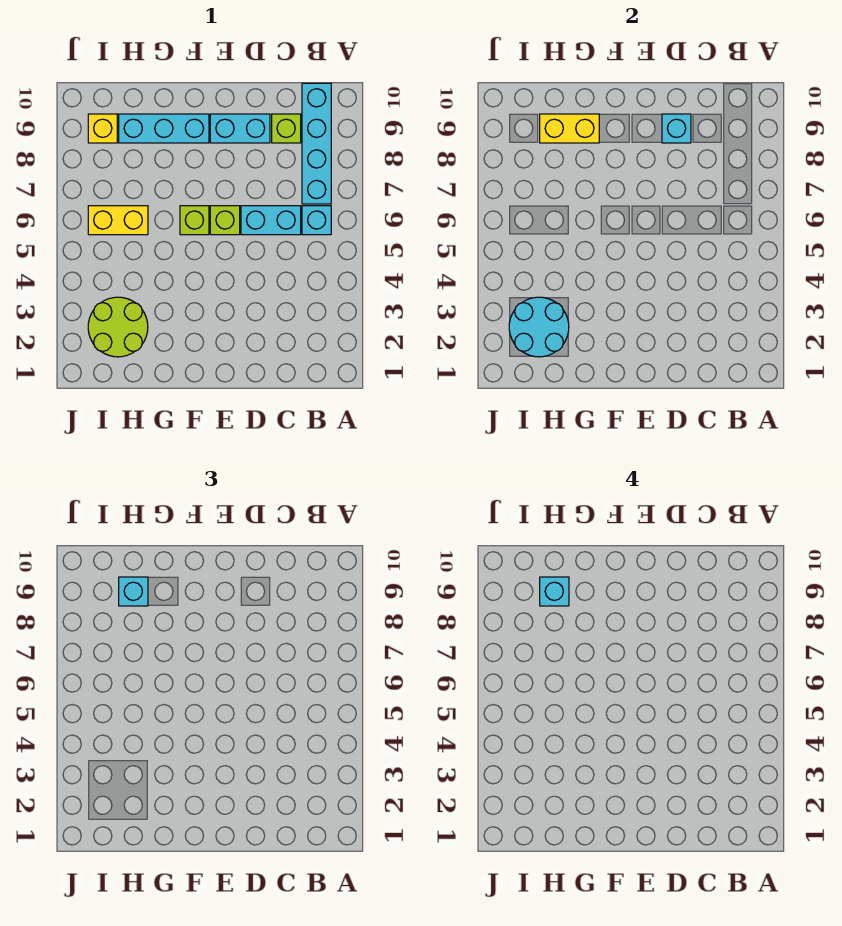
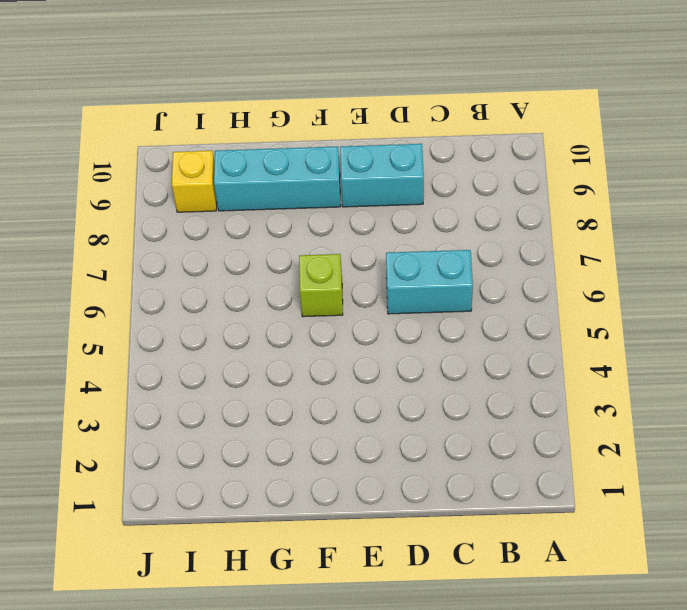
none -> cyan brick B6 level 1
none -> cyan brick B7:B10 level 1
none -> lime brick C9 level 1

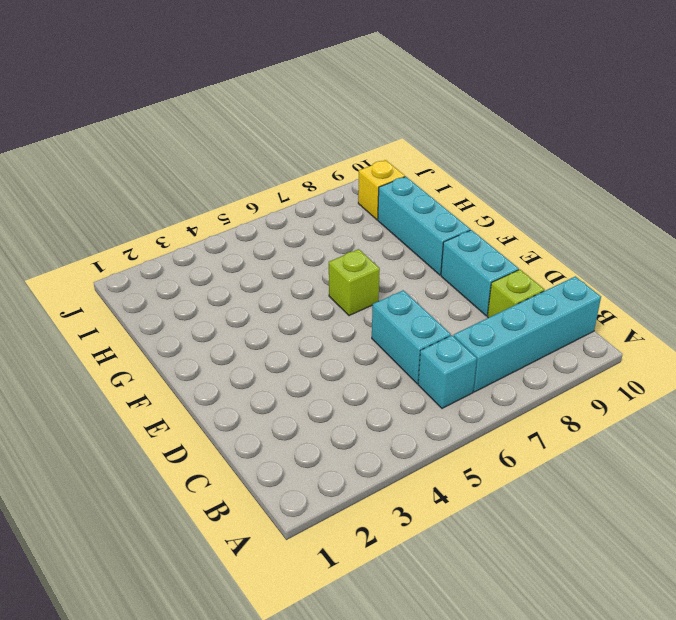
none -> lime brick E6 level 1
none -> lime round brick H2:I3 level 1
none -> yellow brick H6:I6 level 1

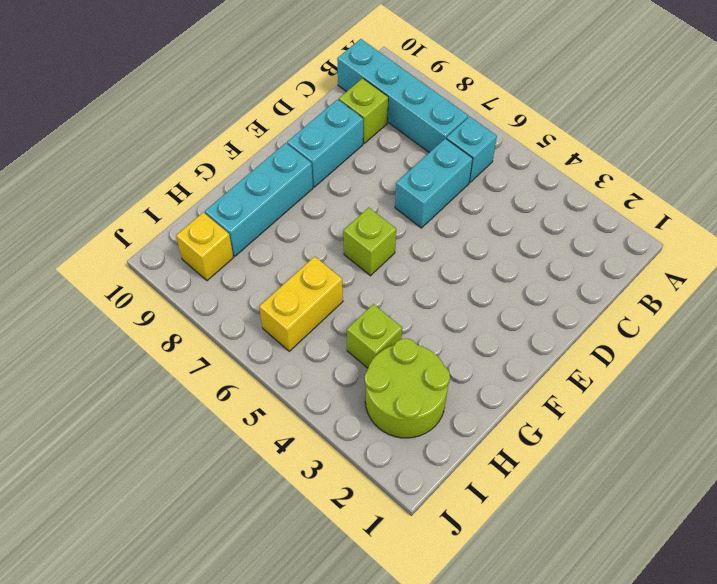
lime brick H4 level 1 -> lime brick E6 level 1
none -> cyan brick D9 level 2
none -> yellow brick G9:H9 level 2
none -> cyan round brick H2:I3 level 2

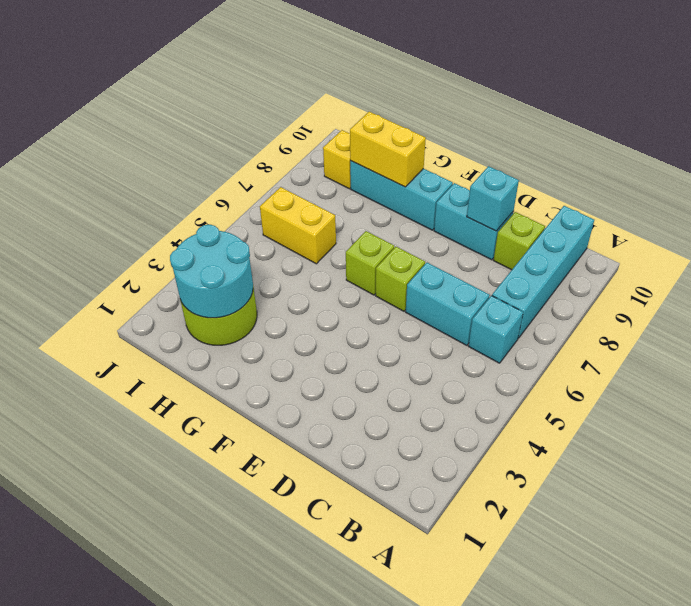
none -> cyan brick H9 level 3
none -> cyan brick H9 level 4

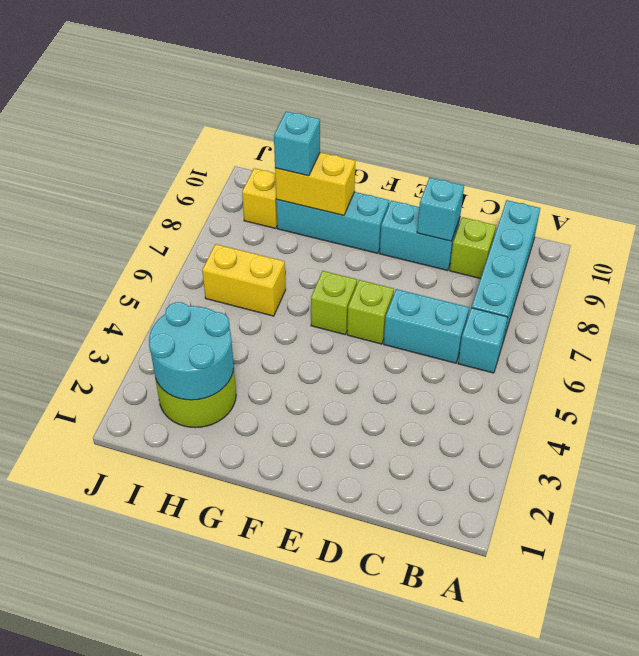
none -> cyan brick H9 level 4

